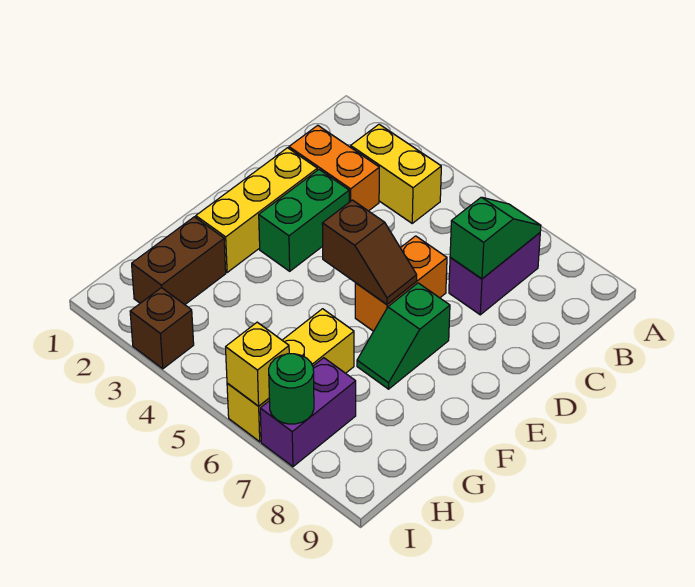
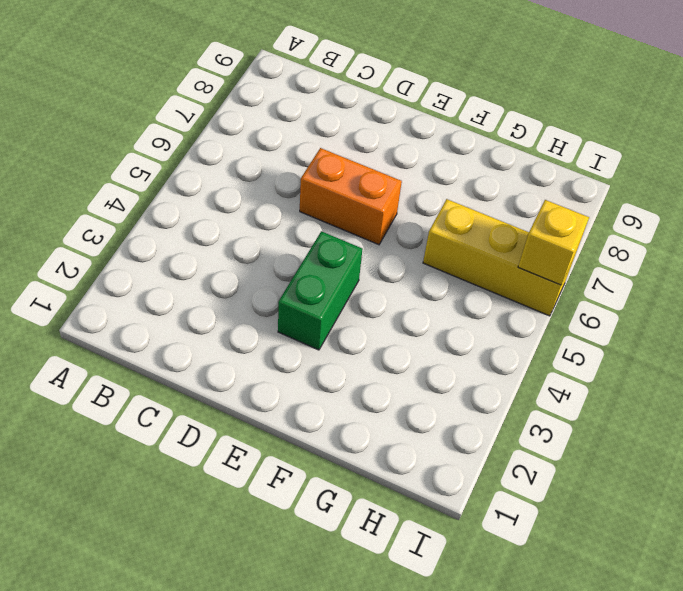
green brick E3:E4 level 1 -> green brick D3:E3 level 1
none -> yellow brick B3:B4 level 1
none -> purple brick B7:C7 level 1
none -> orange brick C2:C3 level 1

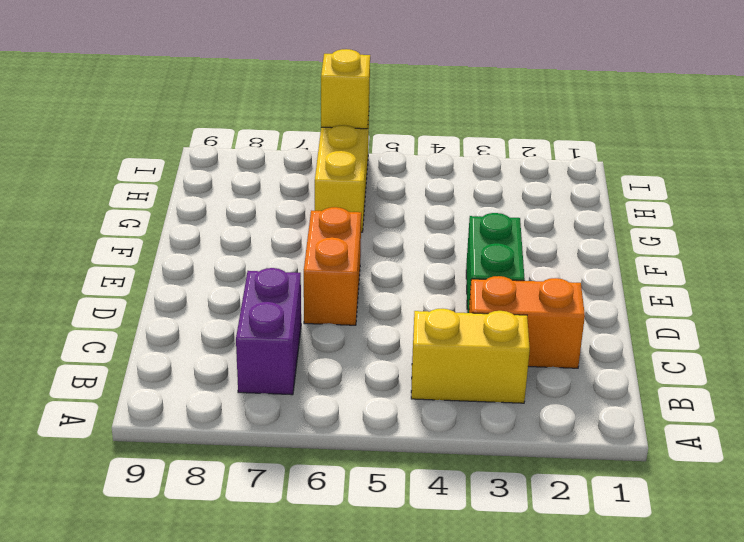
none -> yellow brick D2:F2 level 1
none -> green slope E7:F7 level 1 top E
none -> brown brick G2:H2 level 1

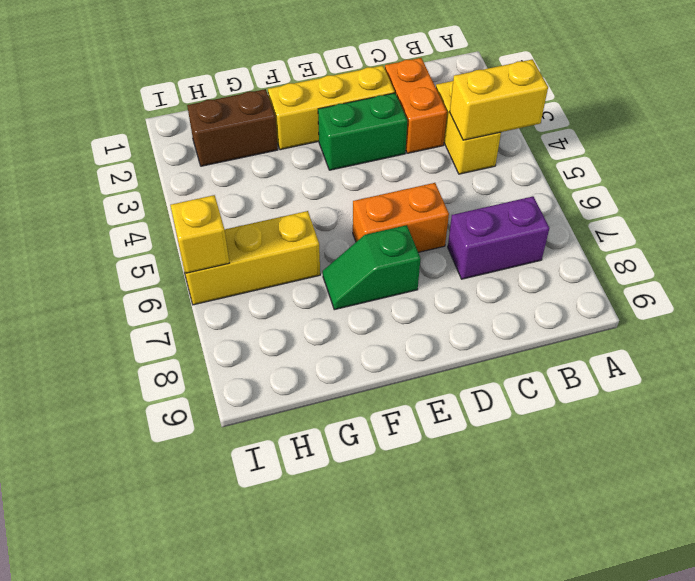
yellow brick A4:B4 level 2 -> none
none -> purple brick H7:I7 level 1
none -> brown brick I3 level 1
none -> green slope B7:C7 level 2 top C

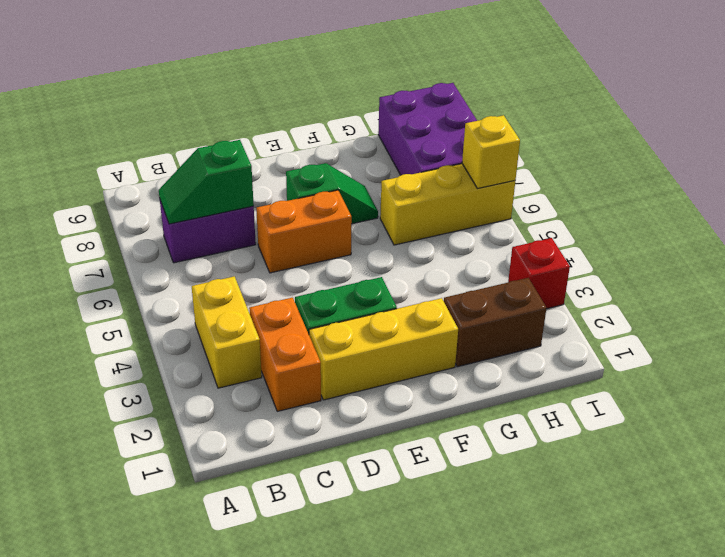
purple brick H7:I9 level 1 -> purple brick H7:I7 level 1
red brick I3 level 1 -> brown brick I3 level 1
none -> brown slope E5:E6 level 2 top 5
none -> green round brick I7 level 2

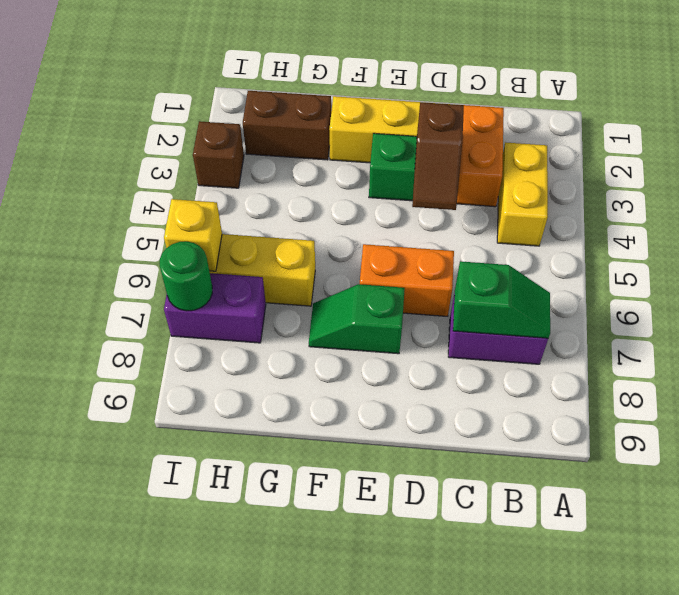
brown slope D3:D4 level 2 top 3 -> brown slope E5:E6 level 2 top 5

